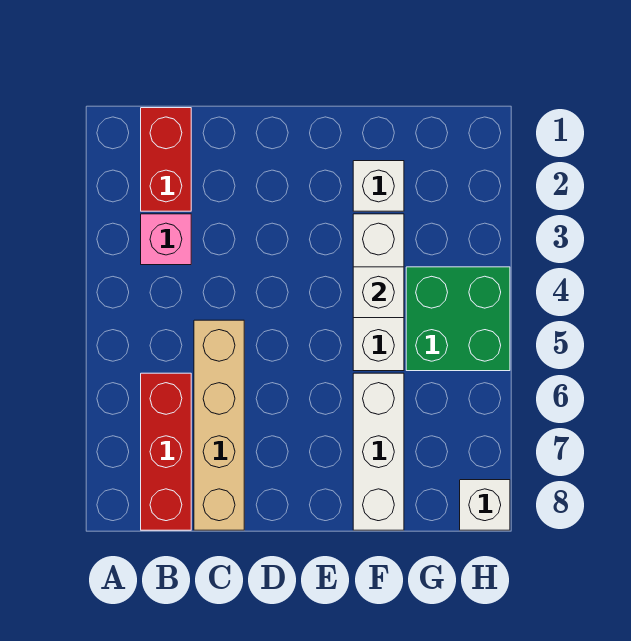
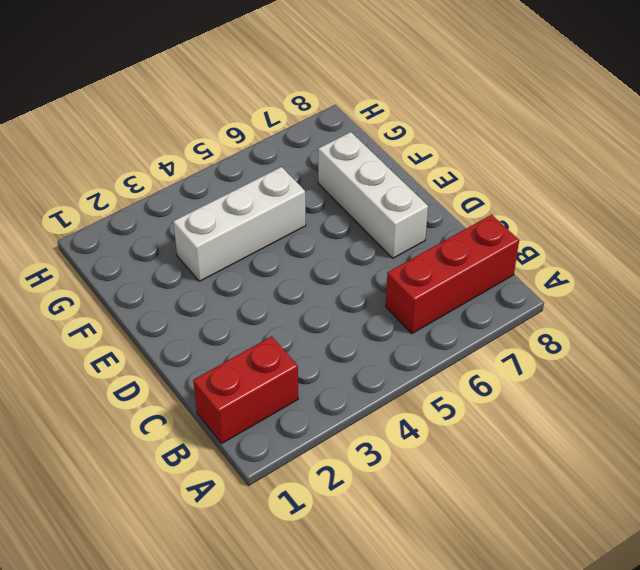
white brick D7:F7 level 1 -> white brick F6:F8 level 1
none -> pink brick B3 level 1
none -> tan brick C5:C8 level 1

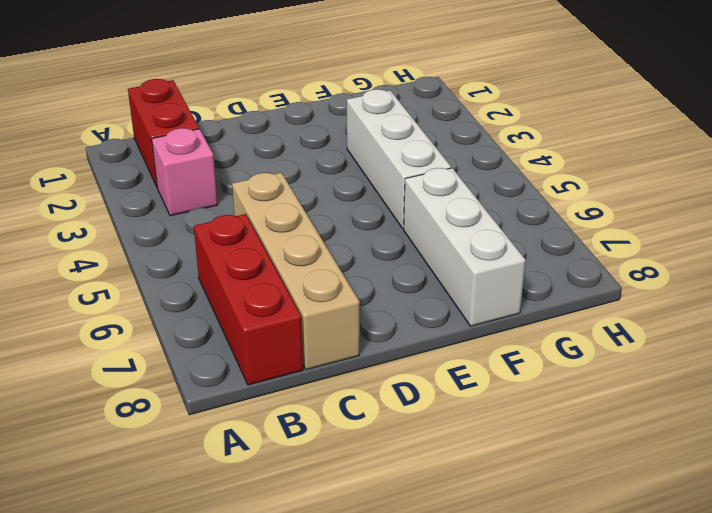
none -> white brick F2 level 1
none -> green brick G4:H5 level 1

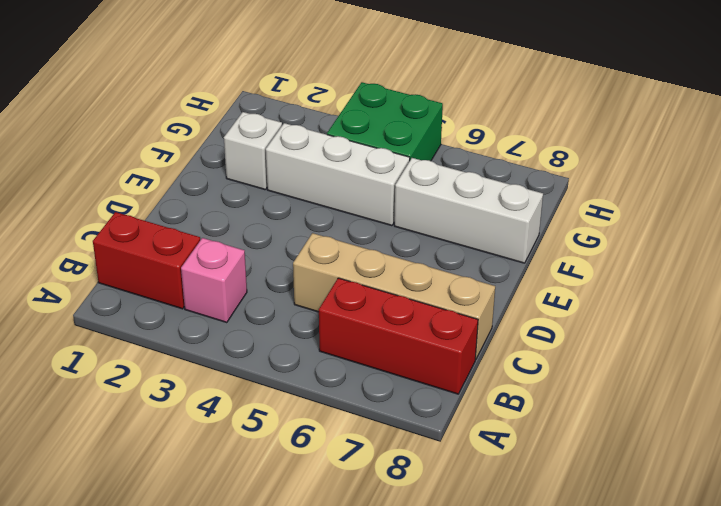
none -> white brick H8 level 1
none -> white brick F4 level 2

